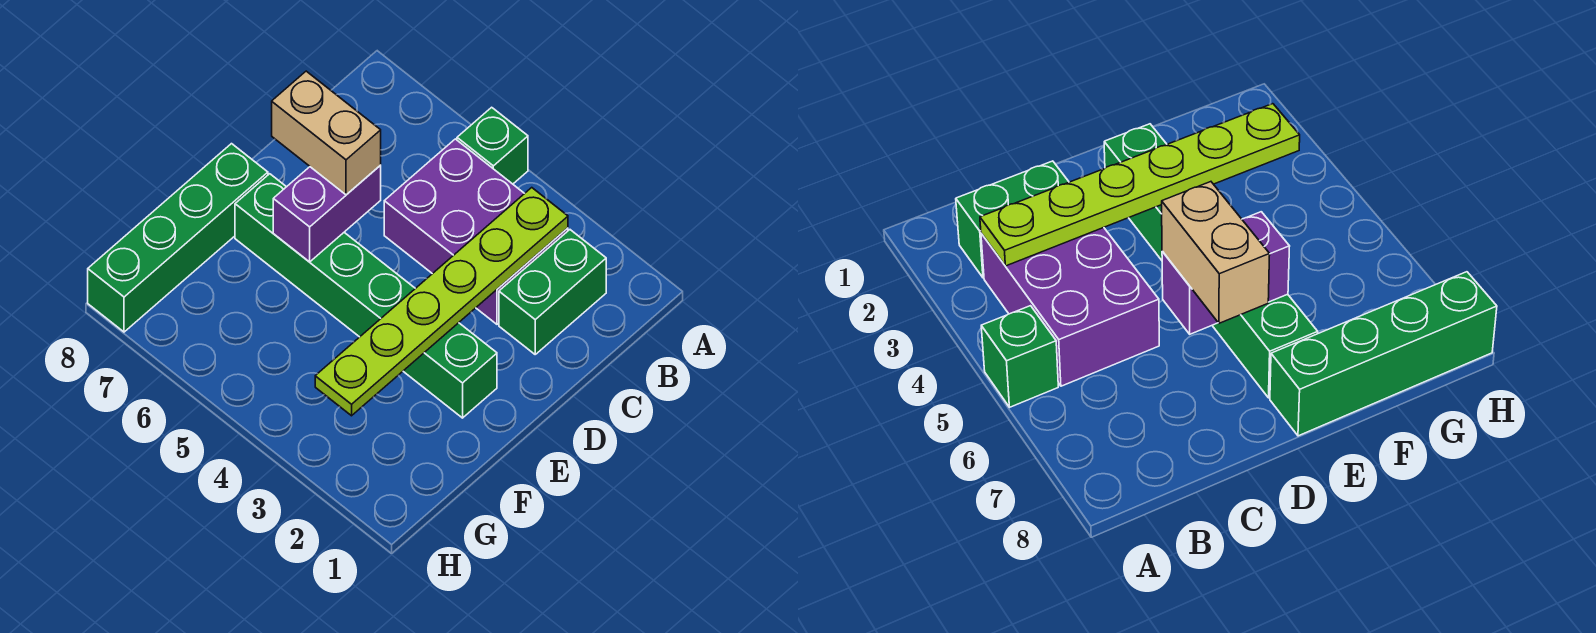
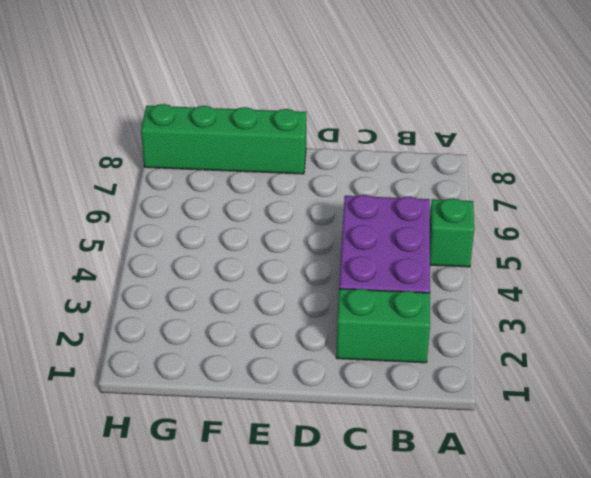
none -> green brick E2:E7 level 1
none -> lime plate B3:G3 level 2

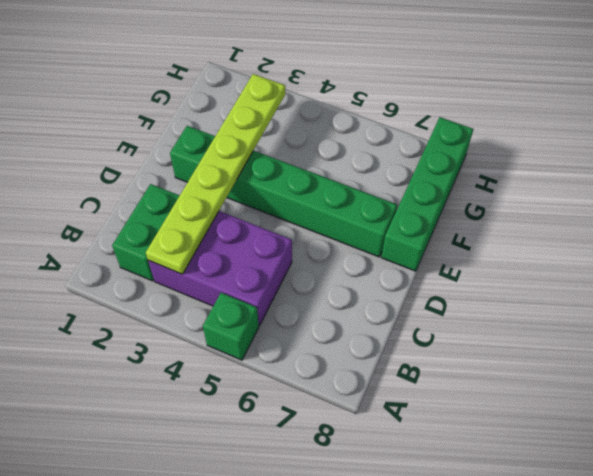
none -> purple brick D6:E6 level 2
none -> tan brick D6:D7 level 3

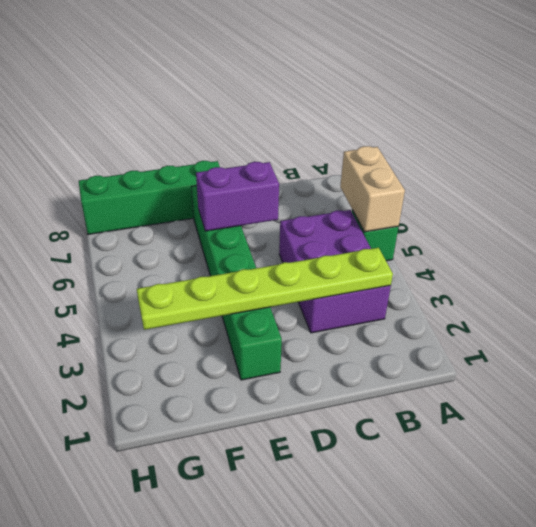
tan brick A5:A6 level 2 -> tan brick D6:D7 level 3
none -> green brick B2:C2 level 1

